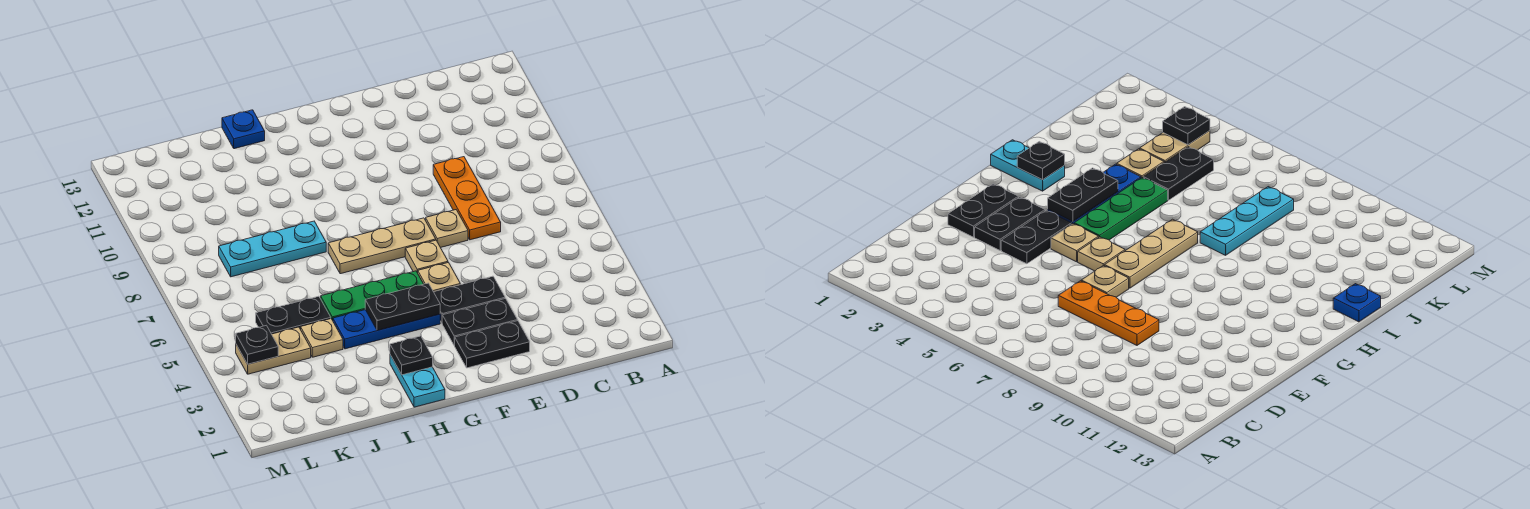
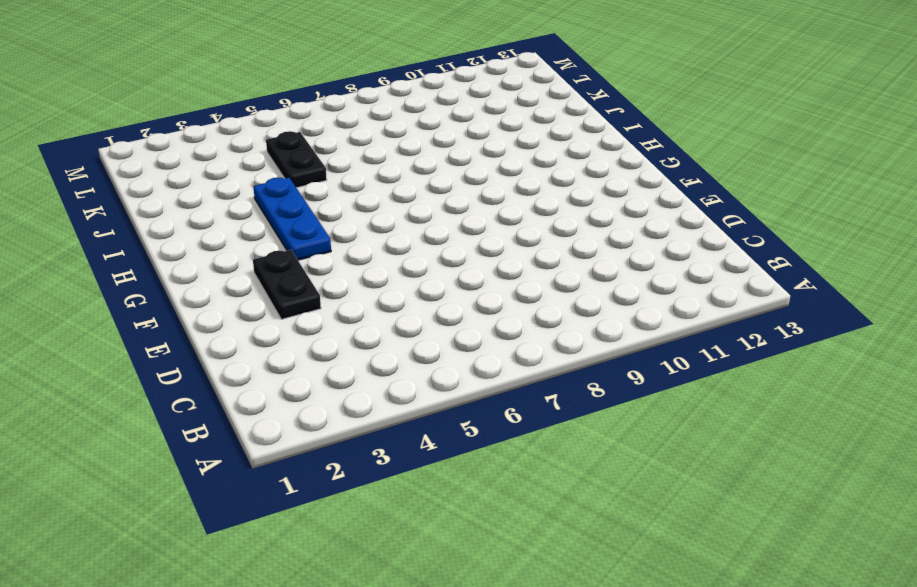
none -> orange plate D7:D9 level 1
none -> black plate E2:F2 level 1
none -> black plate E4:F4 level 1

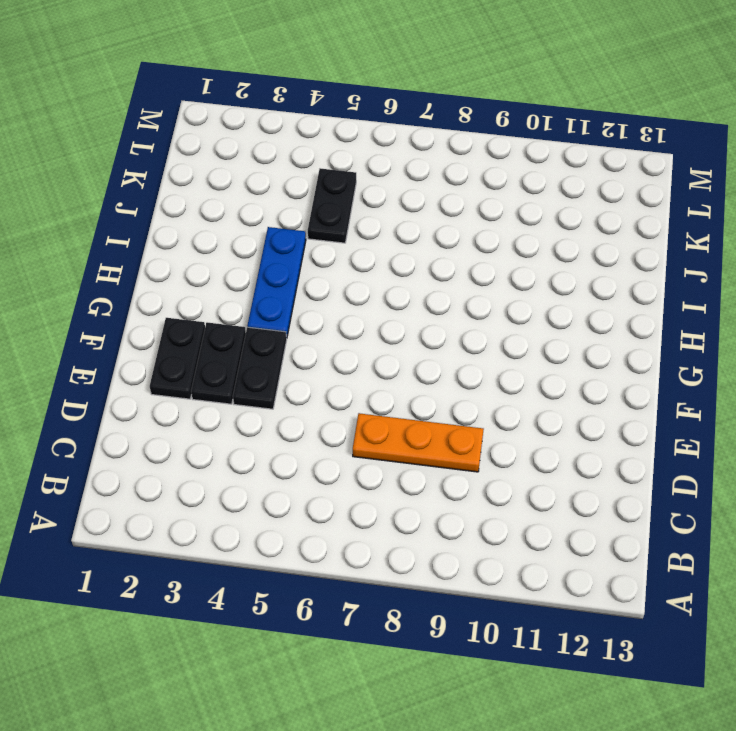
none -> tan plate E7 level 1
none -> tan plate F5 level 1
none -> tan plate F6 level 1

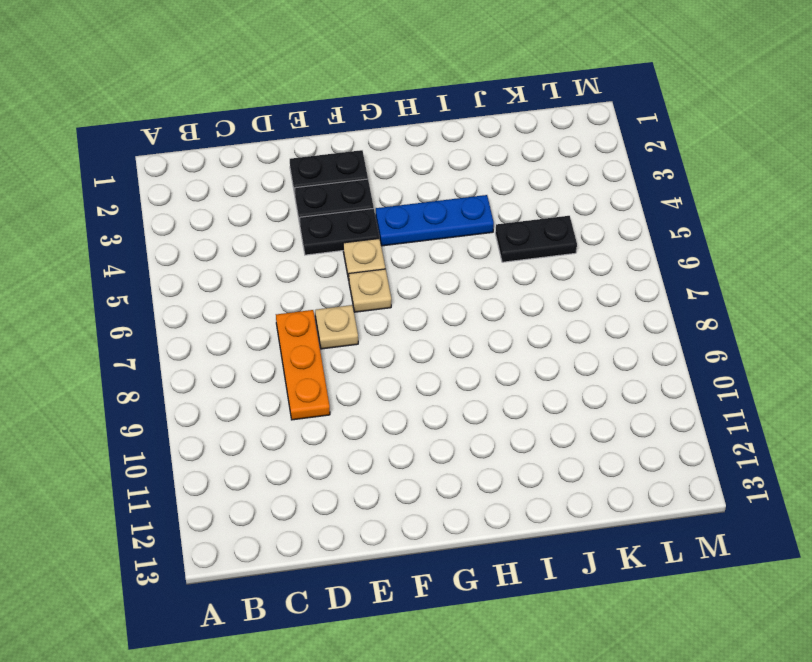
none -> tan plate F7:H7 level 1
none -> green plate G5:I5 level 1
none -> cyan plate H1:H2 level 1

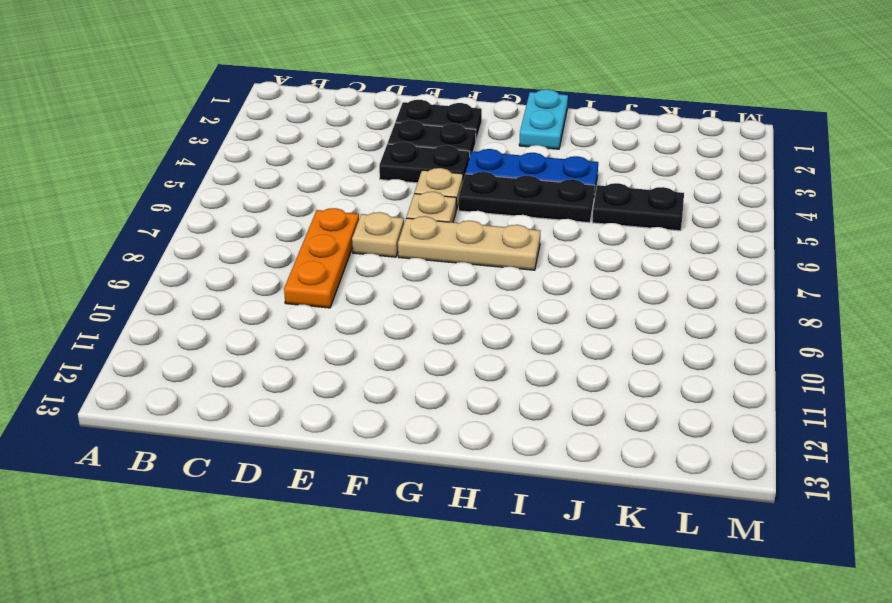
black plate G5:I5 level 1 -> green plate G5:I5 level 1
none -> cyan plate I8:K8 level 1
none -> blue plate I13 level 1
none -> tan plate J4 level 1

